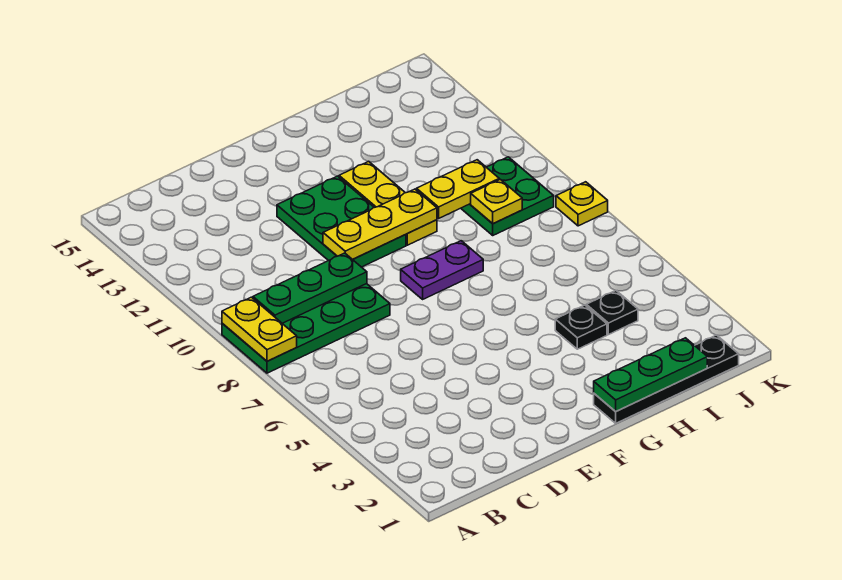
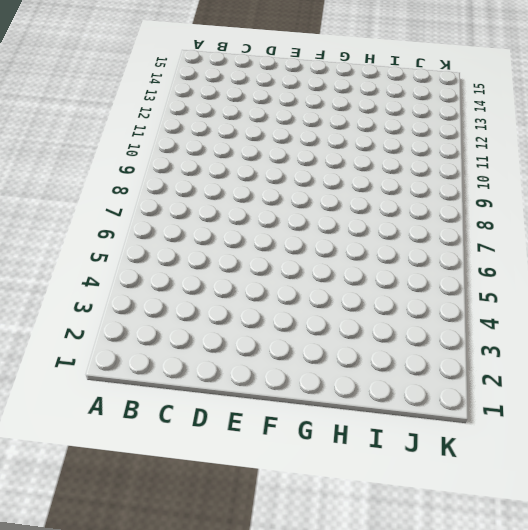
none -> green plate A8:D9 level 1
none -> green plate E10:F12 level 1
none -> purple plate F8:G8 level 1

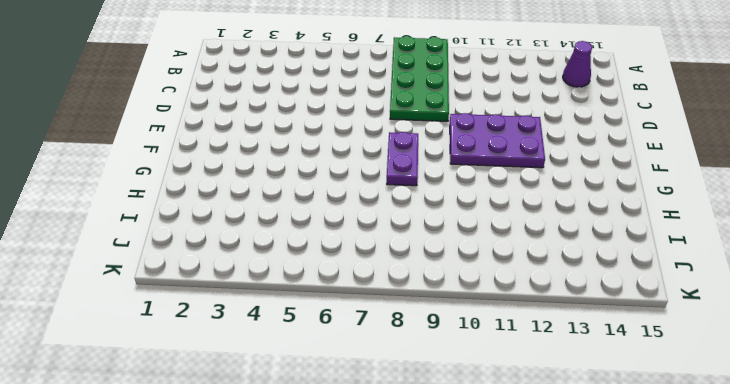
purple cone B14 level 1 -> none
purple plate E10:F12 level 1 -> green plate E10:F12 level 1
none -> black plate G1:J1 level 1
none -> yellow plate G10:G12 level 1
none -> black plate H4 level 1

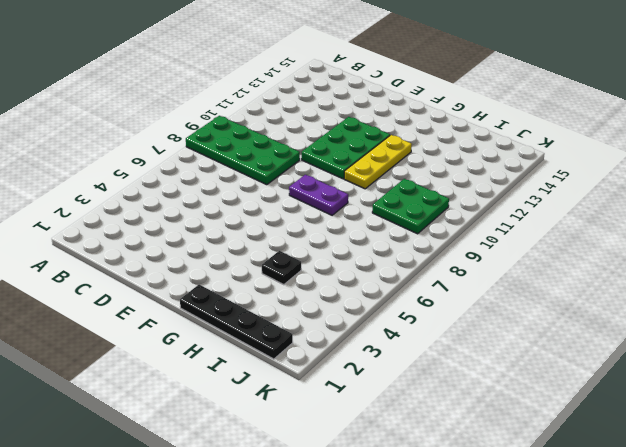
none -> black plate I4 level 1
none -> yellow plate K8 level 1
none -> yellow plate A8:A9 level 2

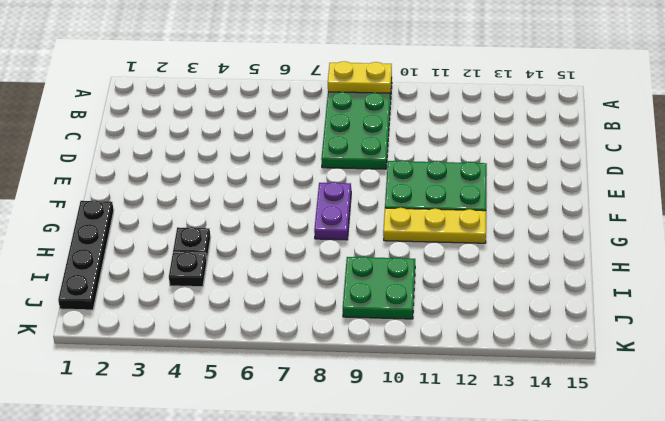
none -> yellow plate K8 level 1
none -> green plate B9:D9 level 2
none -> yellow plate E10:G10 level 2

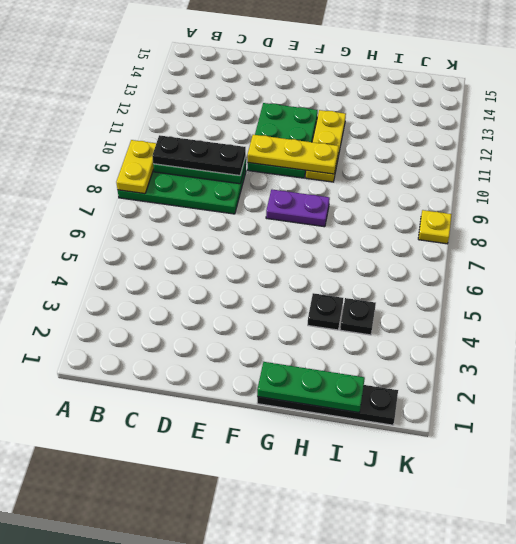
black plate B9:D9 level 3 -> none
none -> green plate I9:J10 level 1
none -> yellow plate H10:I10 level 2
none -> yellow plate I9 level 2

